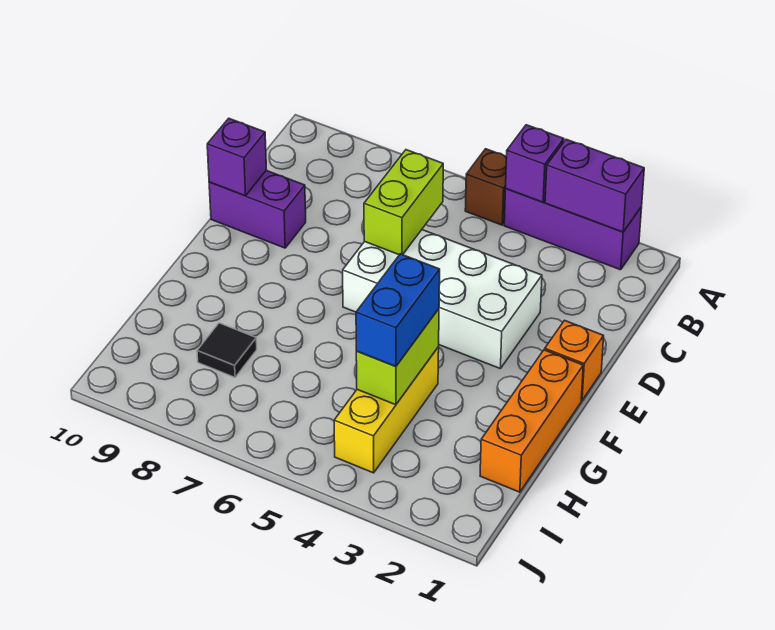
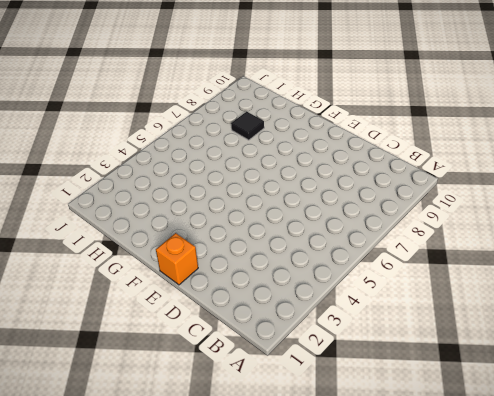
none -> purple brick A2:A4 level 1
none -> brown brick A5 level 1
none -> white brick D3:E6 level 1

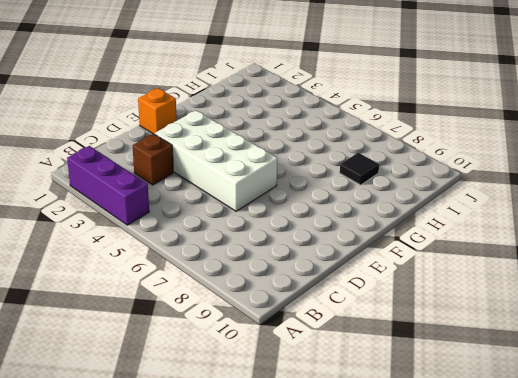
brown brick C3 level 1 -> brown brick A5 level 1
none -> purple brick D9:D10 level 1
none -> orange brick F1:H1 level 1
none -> yellow brick G4:I4 level 1

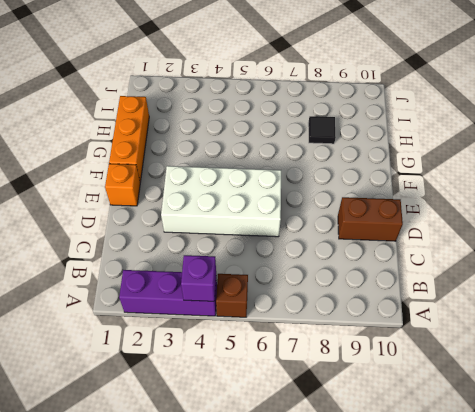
brown brick D9:D10 level 1 -> purple brick D9:D10 level 1
none -> yellow brick G4:I4 level 1
none -> purple brick A2:A3 level 2
none -> lime brick C6:D6 level 2

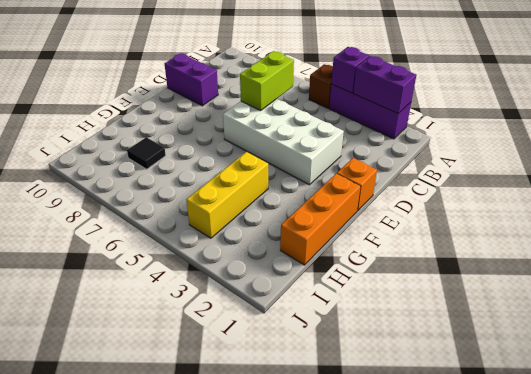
none -> purple brick D10 level 2
none -> lime brick G4:H4 level 2
none -> blue brick G4:H4 level 3

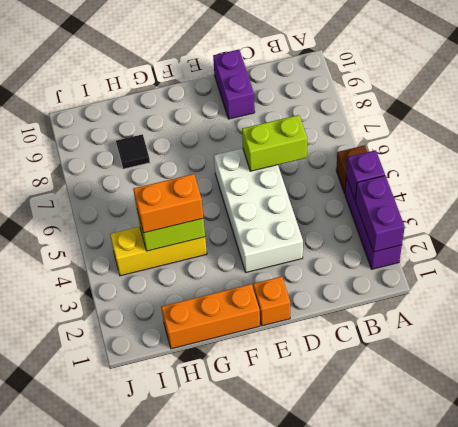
orange brick G4:H4 level 3 -> blue brick G4:H4 level 3
none -> purple brick D10 level 2

